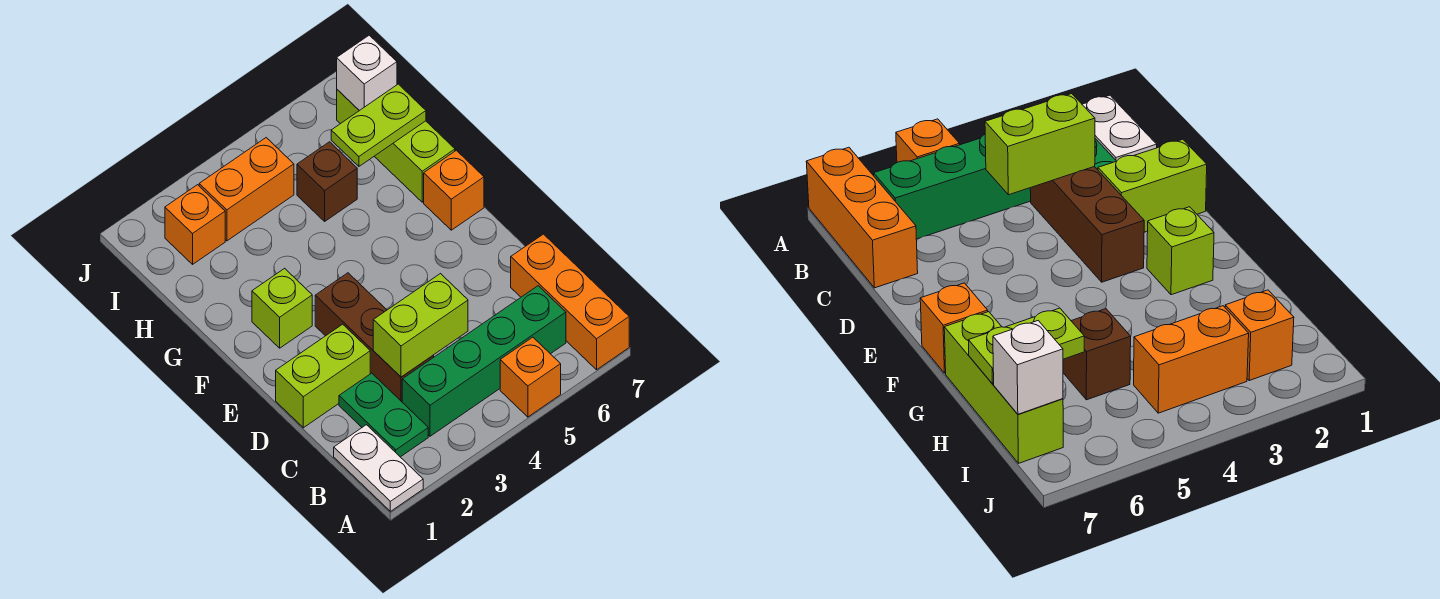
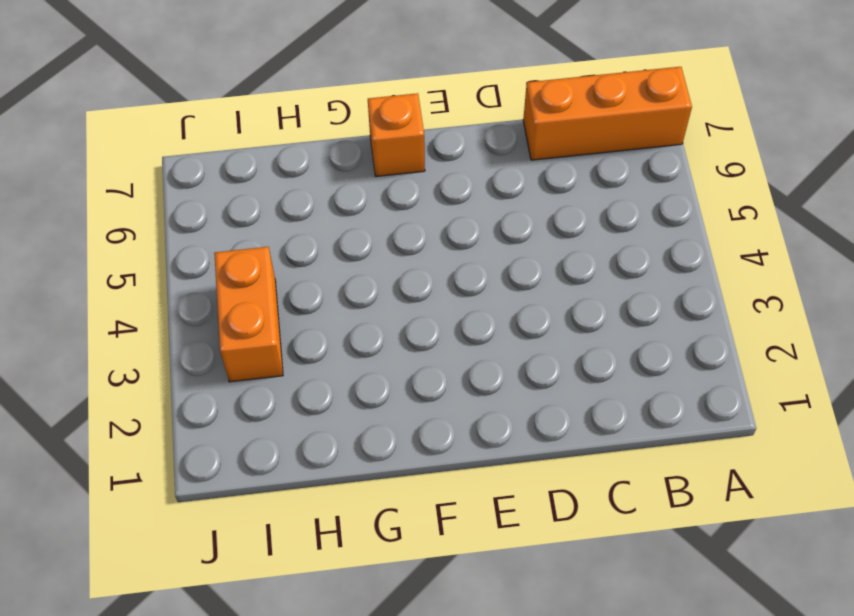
none -> white plate A1:B1 level 1
none -> orange brick A5 level 1
none -> green plate B2:C2 level 1

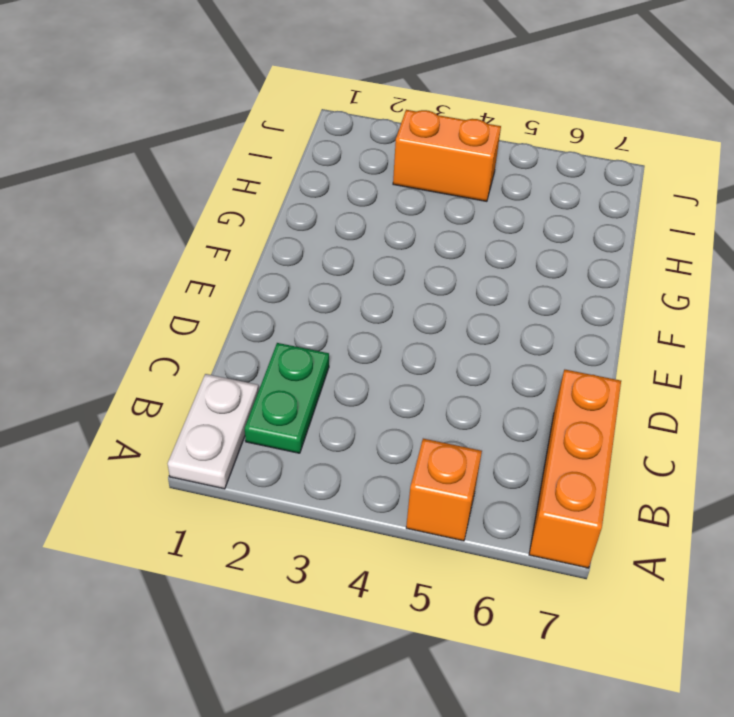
none -> green brick B3:B6 level 1
none -> brown brick C3:E3 level 1
none -> lime brick D1:D2 level 1

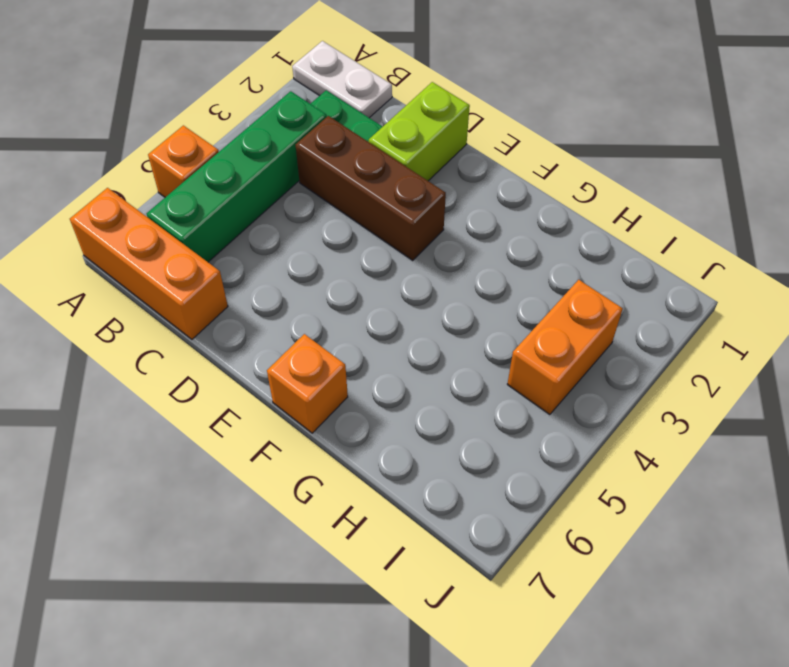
none -> lime brick F2 level 1
none -> lime brick G7:I7 level 1
none -> brown brick H5 level 1

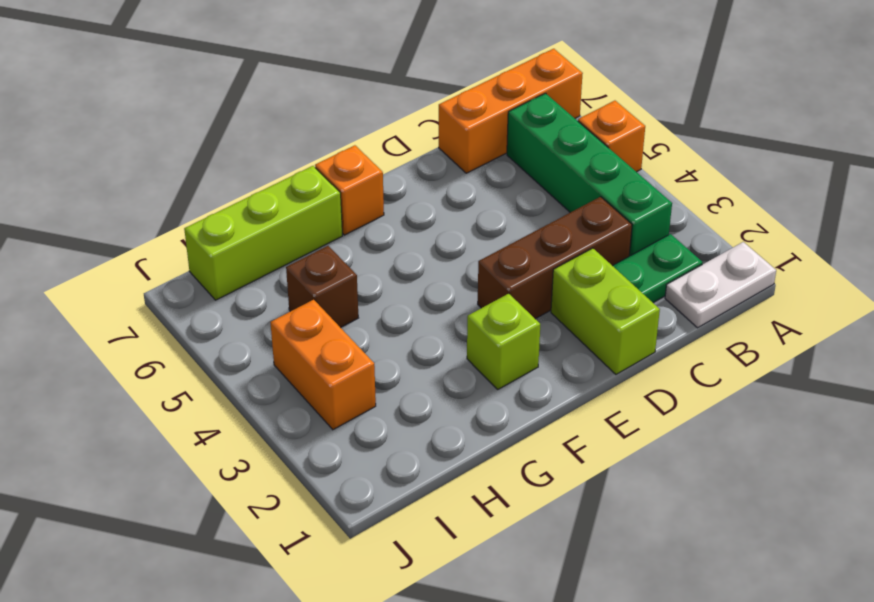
none -> orange brick I2 level 1
none -> lime brick C3:C4 level 2
none -> lime plate H6:H7 level 2

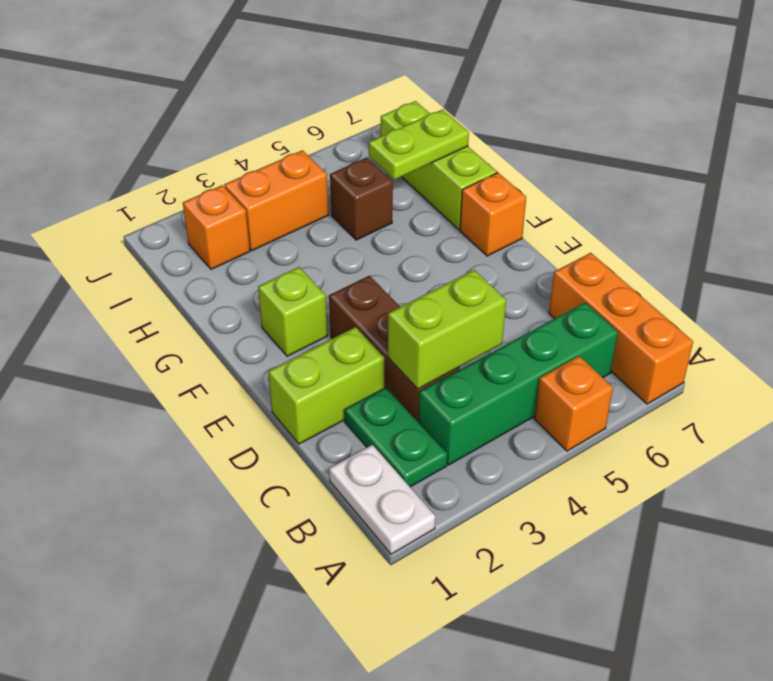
none -> white brick I7 level 2

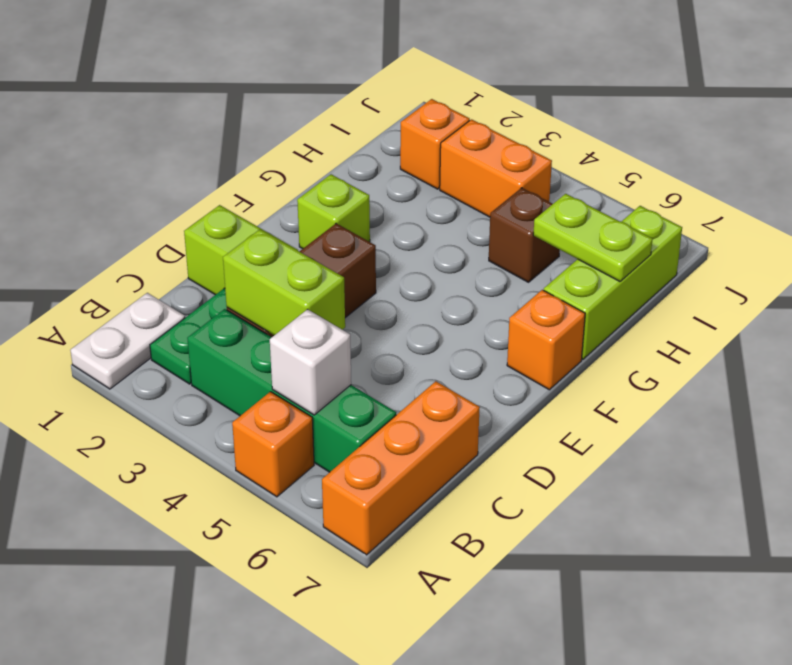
white brick B5 level 2 -> white brick I7 level 2

